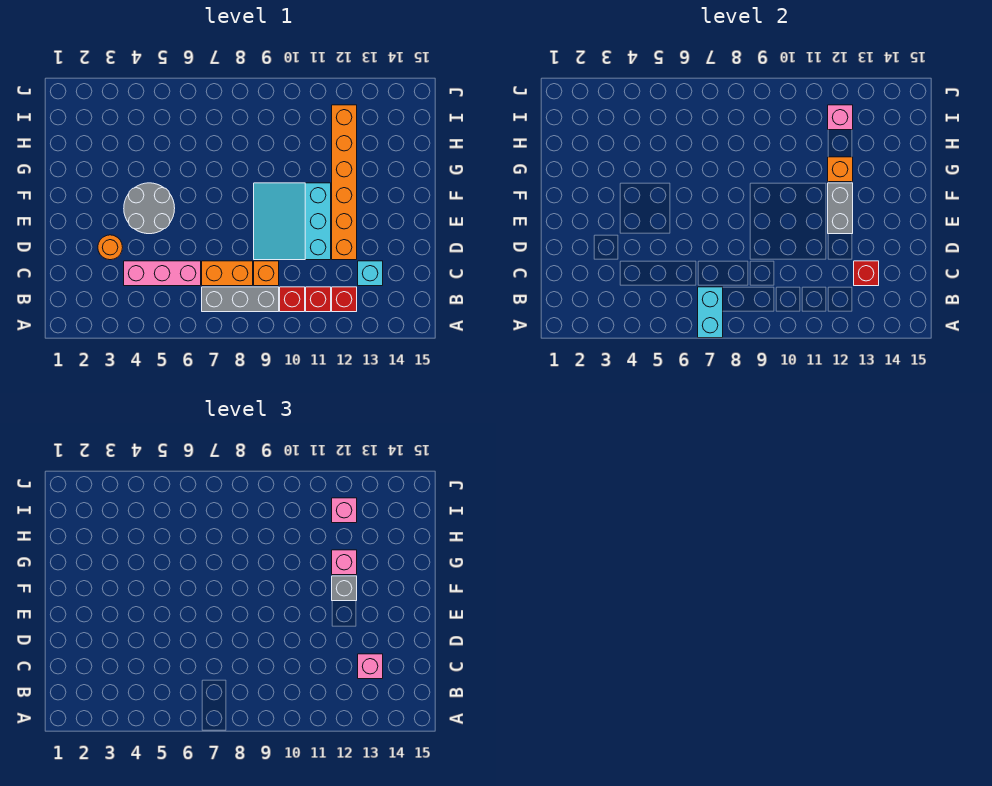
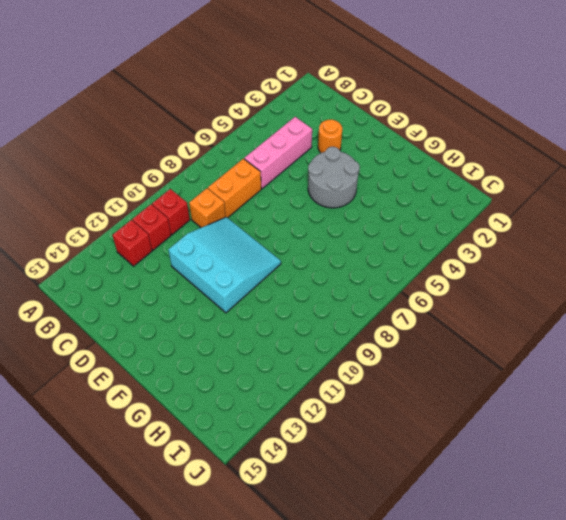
none -> grey brick B7:B9 level 1
none -> cyan brick C13 level 1
none -> orange brick D12:I12 level 1

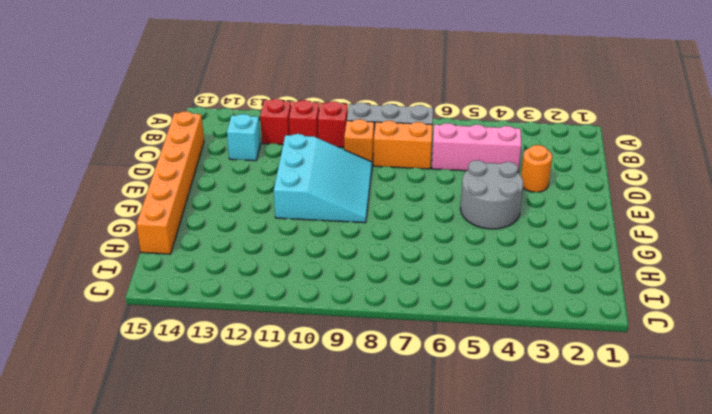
orange brick C15:H15 level 1 -> orange brick D12:I12 level 1
none -> cyan brick A7:B7 level 2
none -> red brick C13 level 2
none -> grey brick E12:F12 level 2

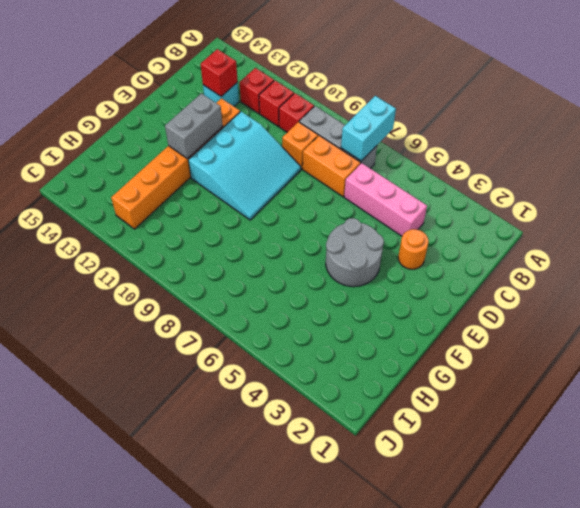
none -> orange brick G12 level 2
none -> pink brick I12 level 2
none -> pink brick C13 level 3

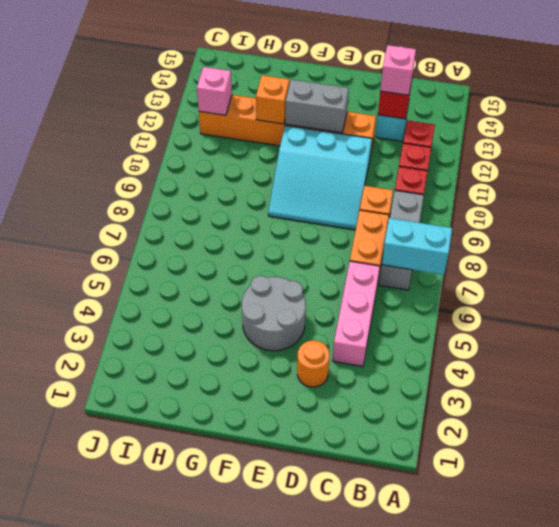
none -> grey brick F12 level 3
none -> pink brick G12 level 3
none -> pink brick I12 level 3

